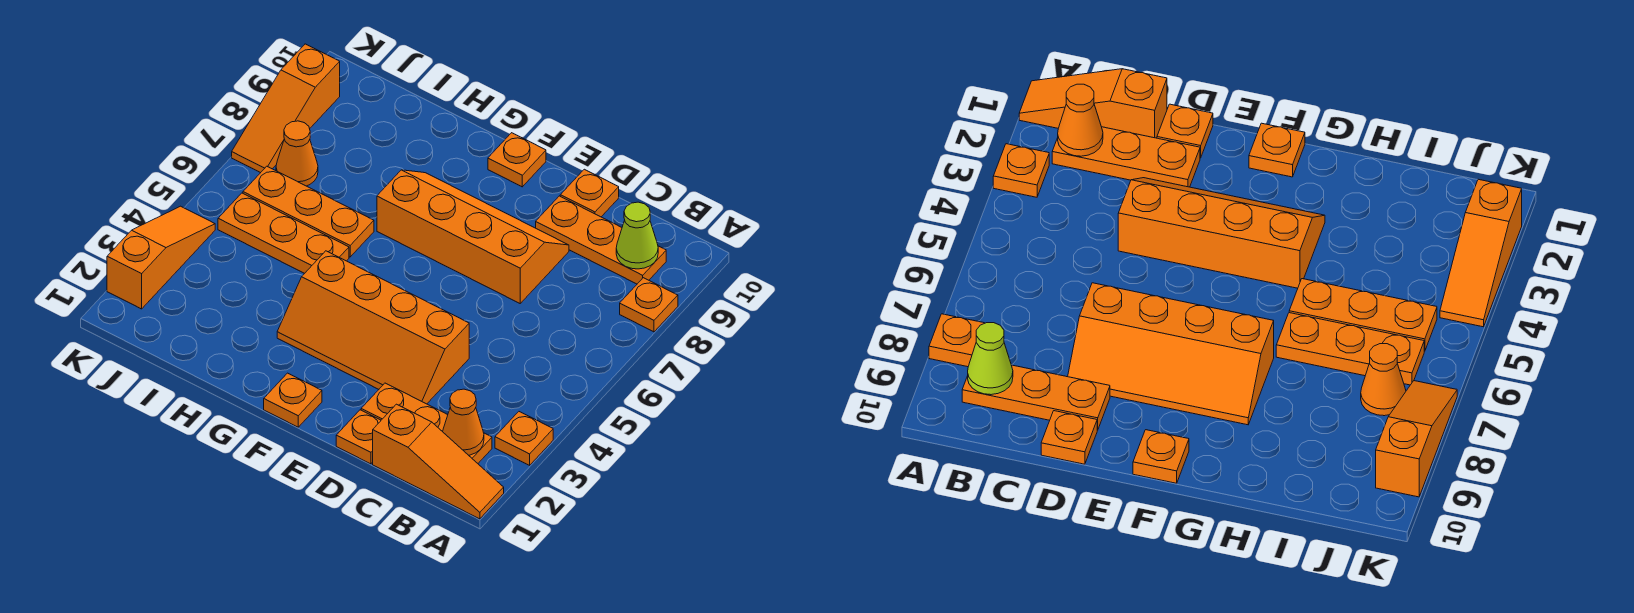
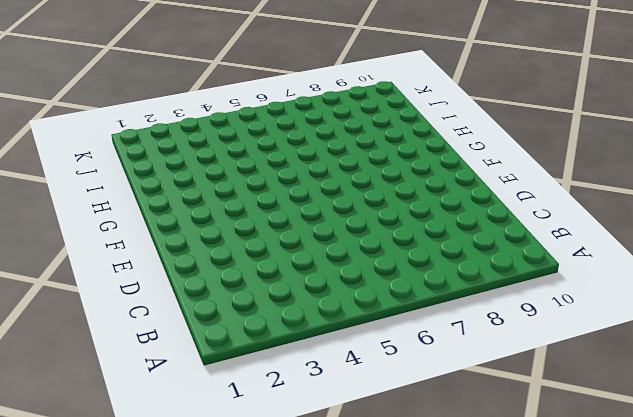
none -> orange slope A1:C1 level 1 top C
none -> orange plate A3 level 1
none -> orange plate A8 level 1

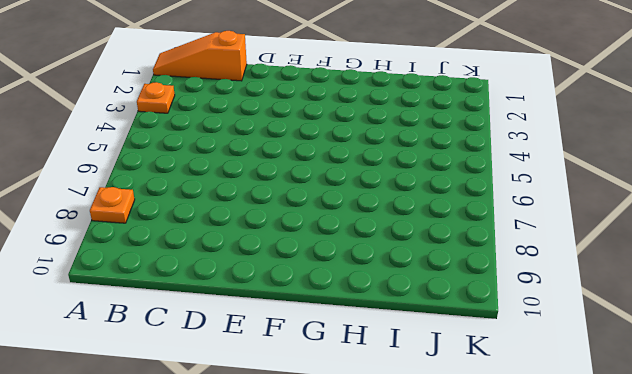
none -> orange plate B2:D2 level 1
none -> orange plate B9:D9 level 1
none -> orange plate D1 level 1

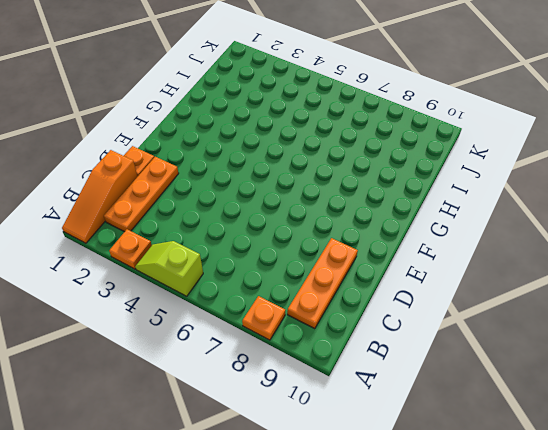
lime slope A4:A5 level 1 top 5 -> none
none -> orange slope D3:G4 level 1 top 4
none -> orange slope D7:G8 level 1 top 7
none -> orange plate D10 level 1

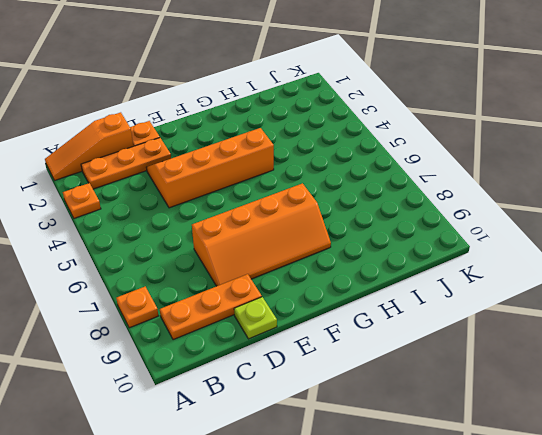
lime plate D10 level 1 -> orange plate D10 level 1
none -> orange plate F1 level 1
none -> orange plate F10 level 1
none -> orange plate H5:J5 level 1

